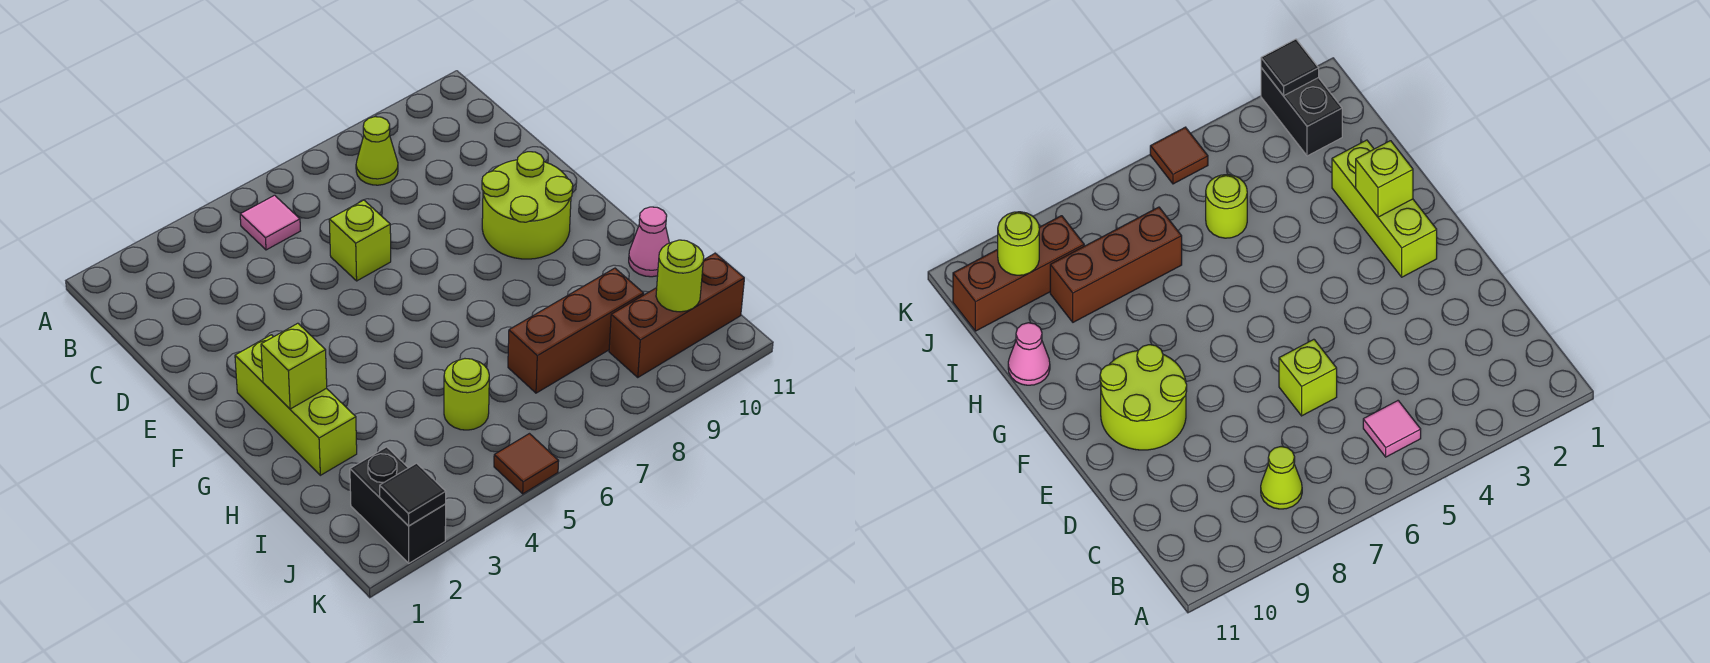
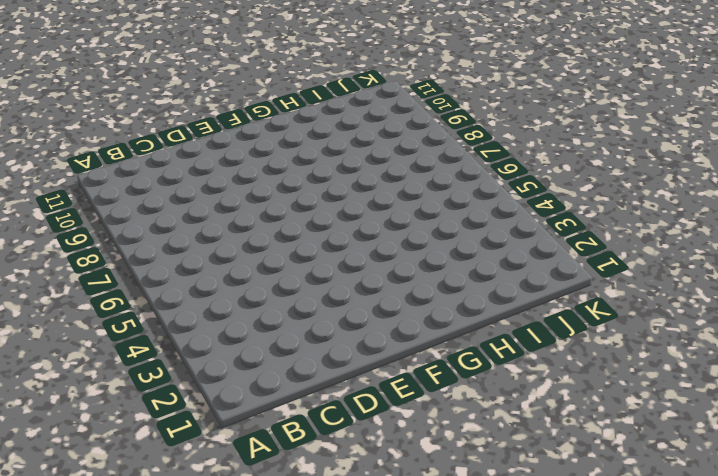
none -> pink tile B5 level 1
none -> lime cone B8 level 1
none -> lime brick D6 level 1

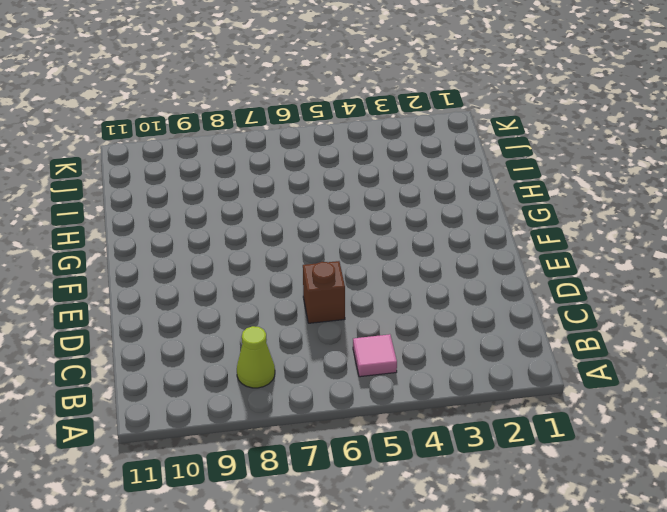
brown brick D6 level 1 -> lime brick D6 level 1
none -> lime round brick E9:F10 level 1
none -> lime brick F2:H2 level 1
none -> pink cone H11 level 1

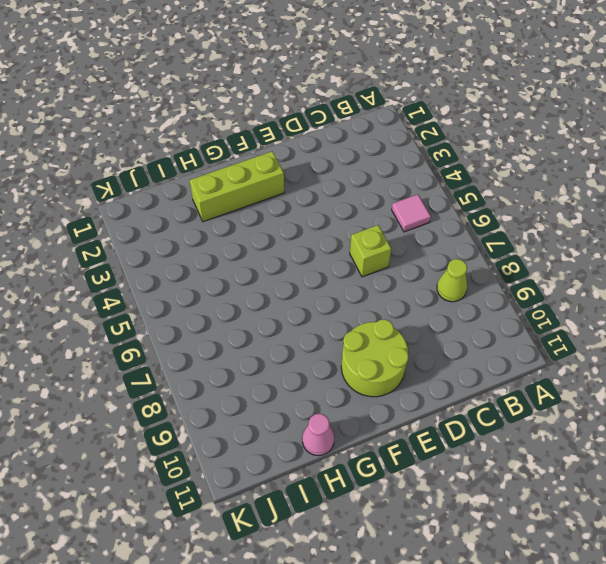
none -> lime round brick I5 level 1
none -> brown brick I7:I9 level 1
none -> black brick J2:K2 level 1

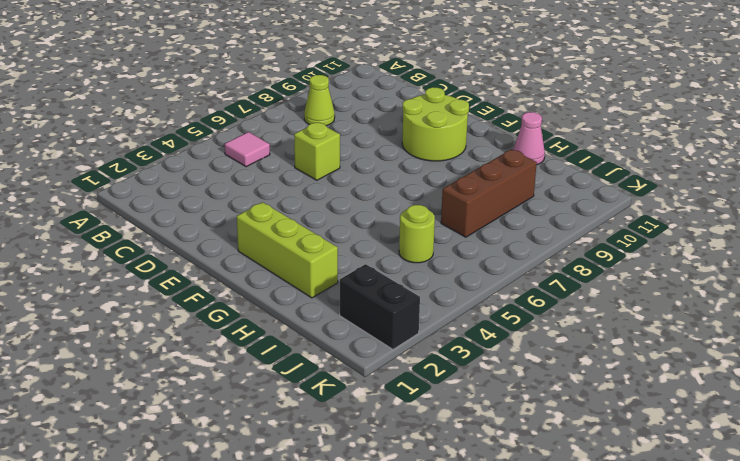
none -> brown brick J9:J11 level 1
none -> brown tile K5 level 1
none -> lime brick G2 level 2

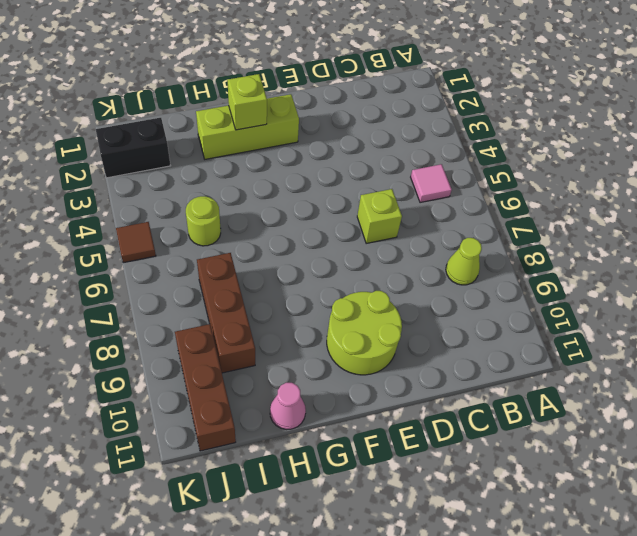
none -> lime round brick J10 level 2
none -> black tile K2 level 2

